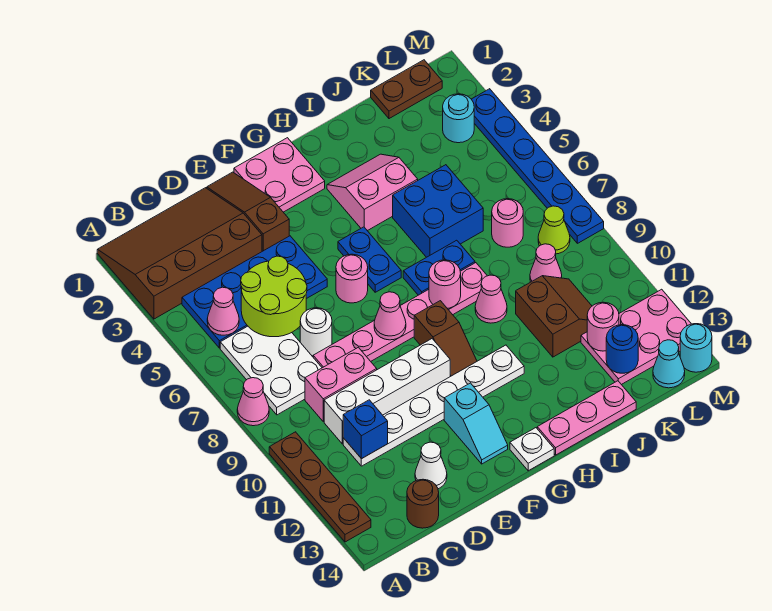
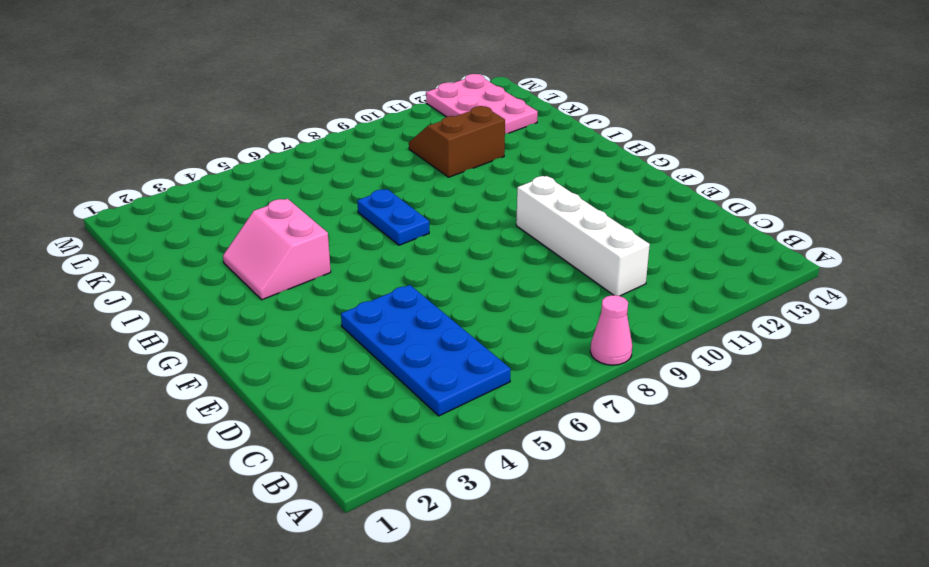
none -> brown slope A1:D3 level 1 top 3
none -> brown plate A10:A13 level 1
none -> white plate B6:C8 level 1
none -> pink brick C9:D9 level 1

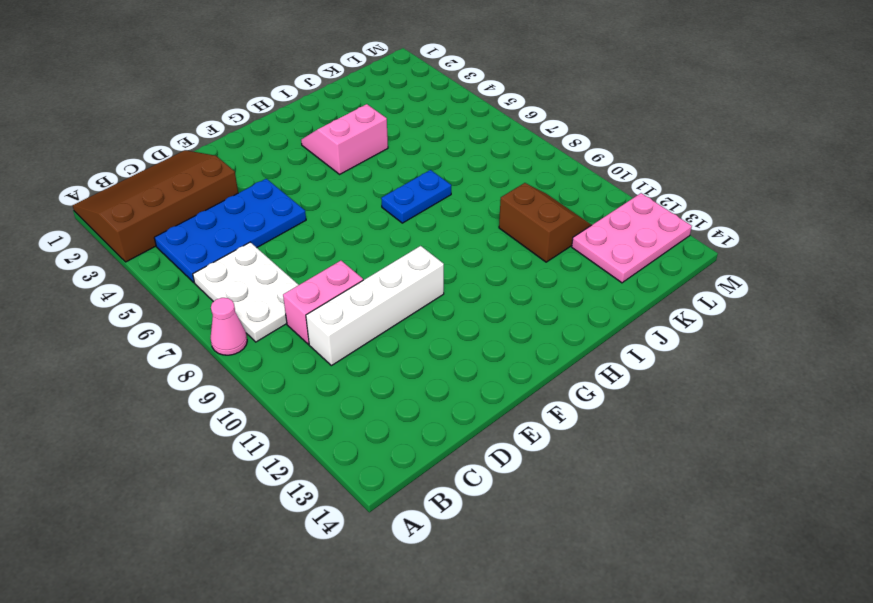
none -> brown plate A10:A13 level 1
none -> white plate C11:H11 level 1
none -> brown round brick C14 level 1
none -> white round brick D7 level 1

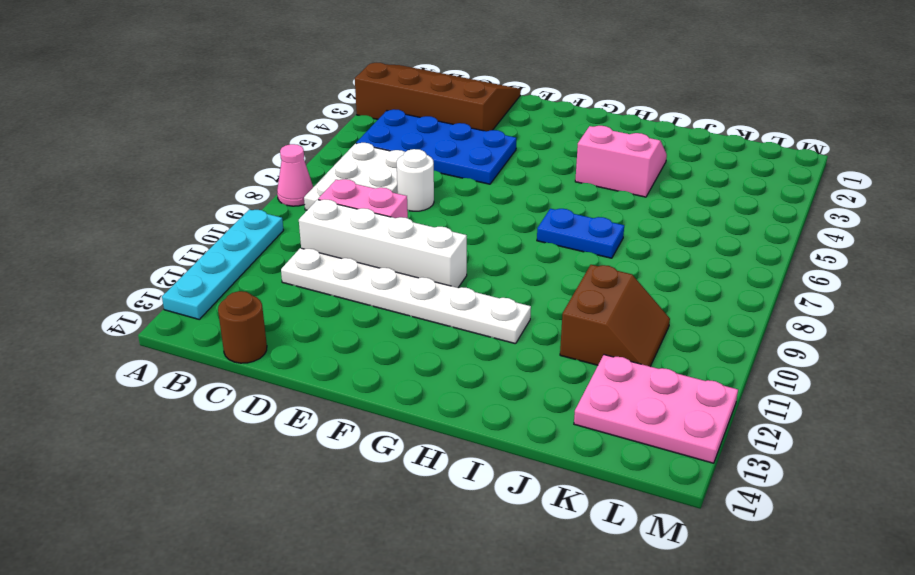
cyan plate A10:A13 level 1 -> brown plate A10:A13 level 1
none -> pink plate D8:I8 level 1
none -> white cone D13 level 1
none -> brown slope E1:E3 level 1 top 3
none -> pink plate F1:G2 level 1

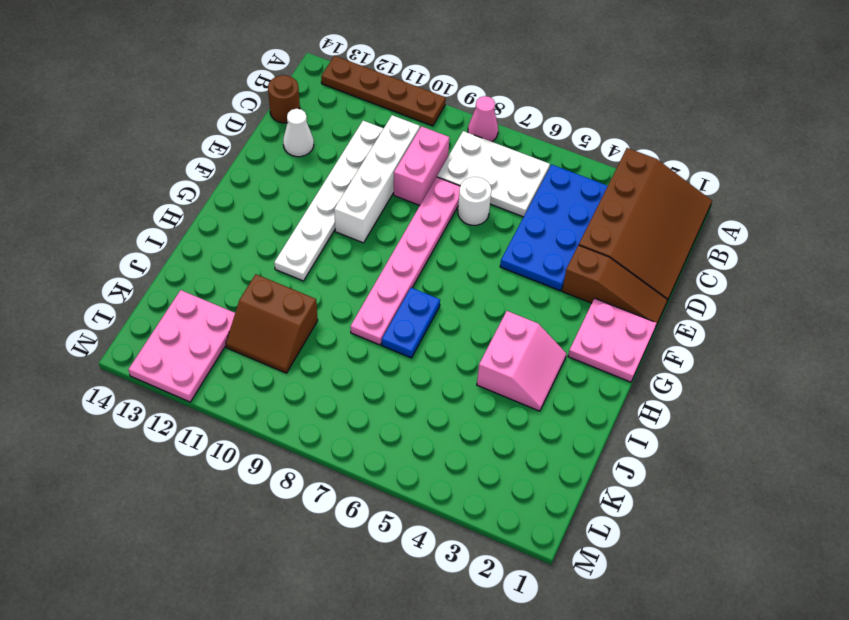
none -> pink round brick F6 level 1
none -> cyan slope F12:F13 level 1 top 12
none -> blue plate G5:G6 level 1
none -> brown slope G9:G10 level 1 top 9

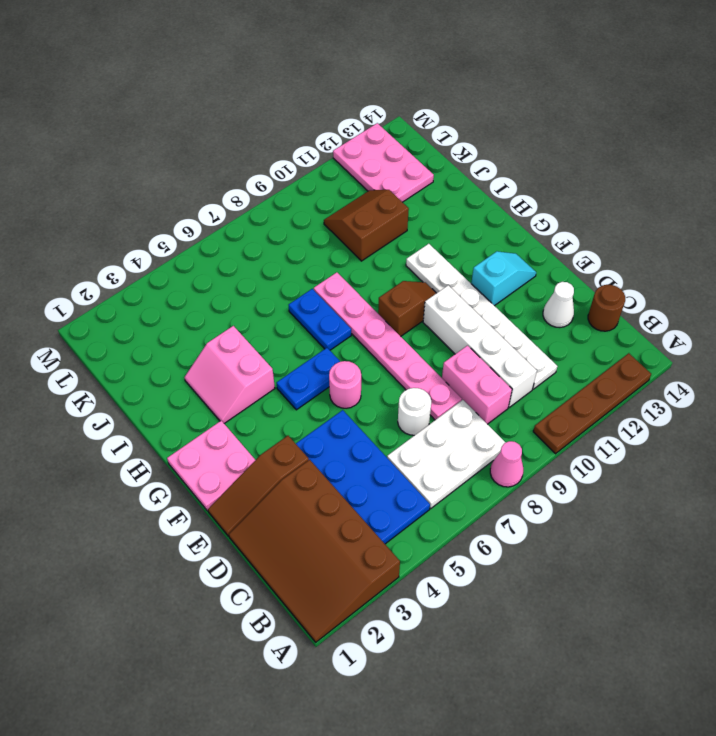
none -> white plate G14 level 1
none -> pink plate H14:J14 level 1
none -> blue brick I5:J6 level 1
none -> pink cone I9 level 1

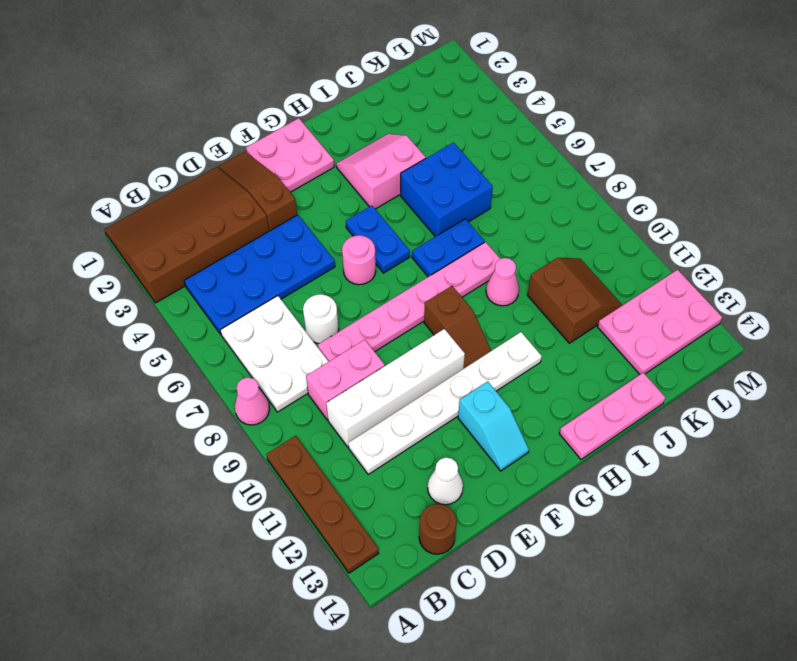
none -> white plate G14 level 1
none -> brown plate K1:L1 level 1
none -> pink round brick K7 level 1
none -> pink cone K9 level 1

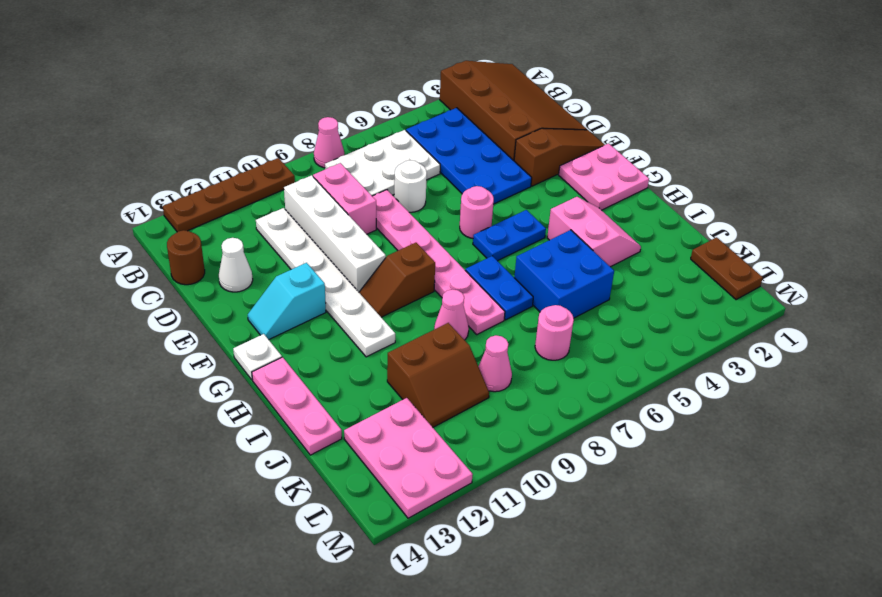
none -> cyan round brick L3 level 1
none -> lime cone L8 level 1
none -> cyan cone L14 level 1
none -> blue plate M3:M8 level 1

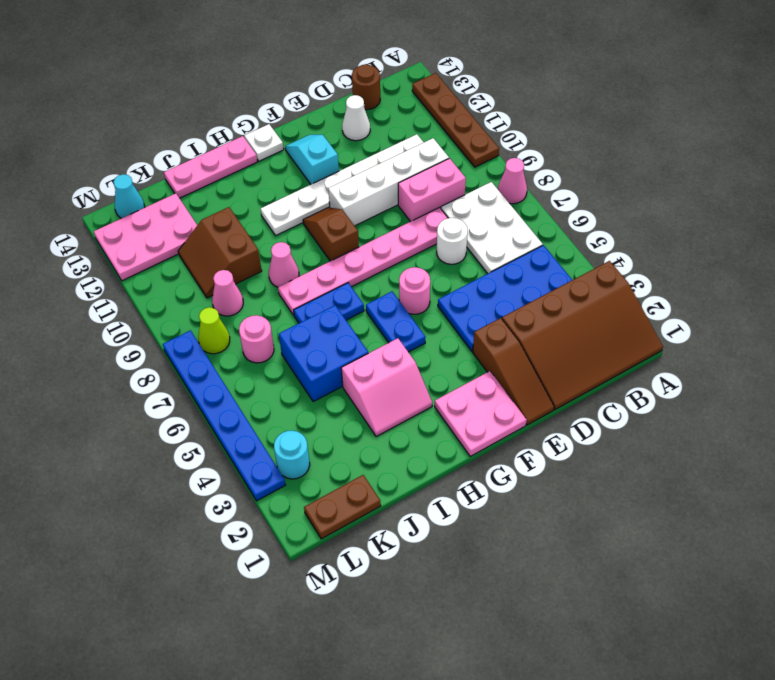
none -> cyan round brick M14 level 1
none -> pink cone B5 level 2
none -> lime round brick C5:D6 level 2
none -> blue brick C11 level 2

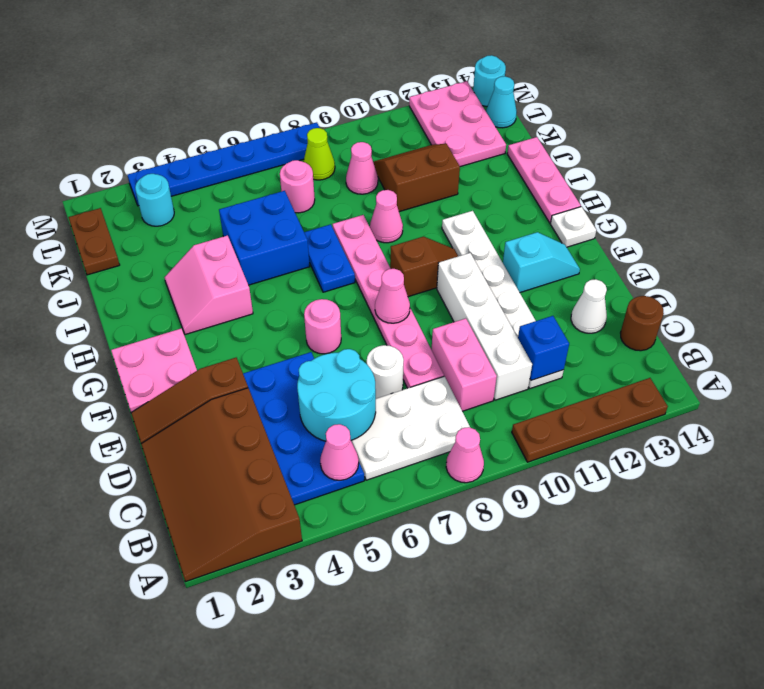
cyan round brick C5:D6 level 2 -> lime round brick C5:D6 level 2
none -> blue plate G5:G6 level 1
none -> pink round brick H8 level 2
none -> pink round brick K12 level 2
none -> blue round brick K13 level 2

